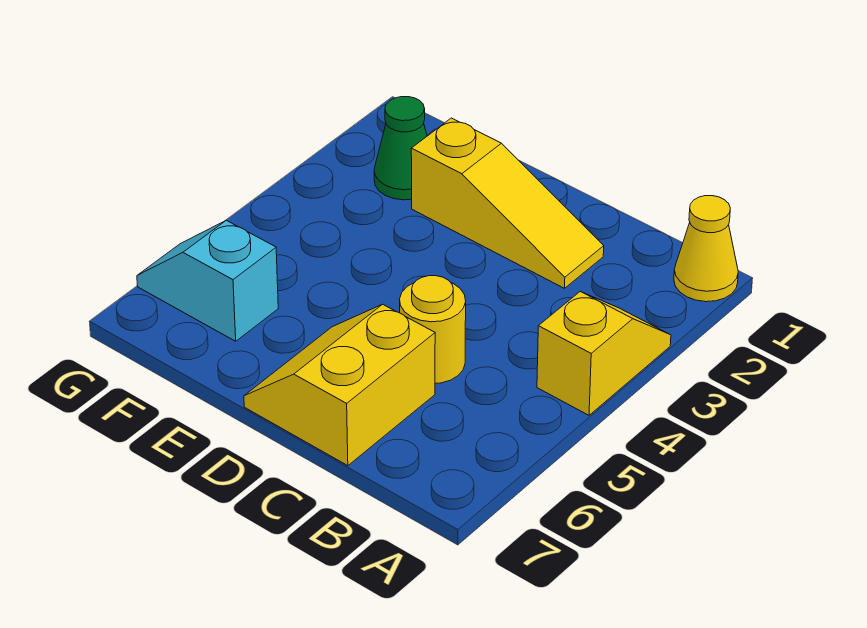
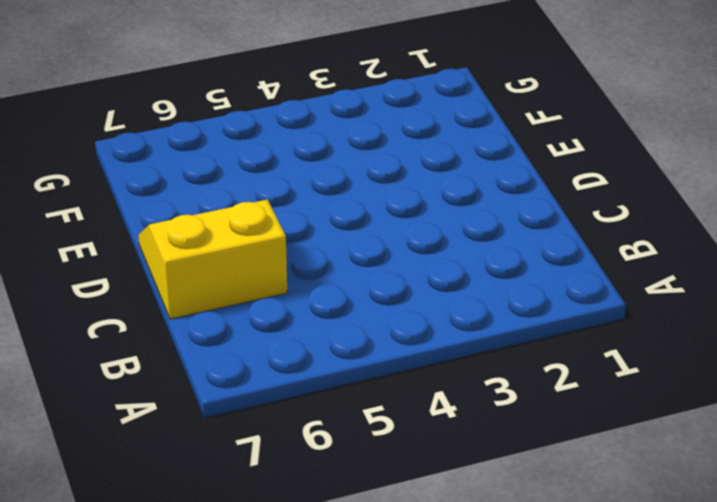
none -> yellow cone A1 level 1
none -> yellow slope A3:A4 level 1 top 4

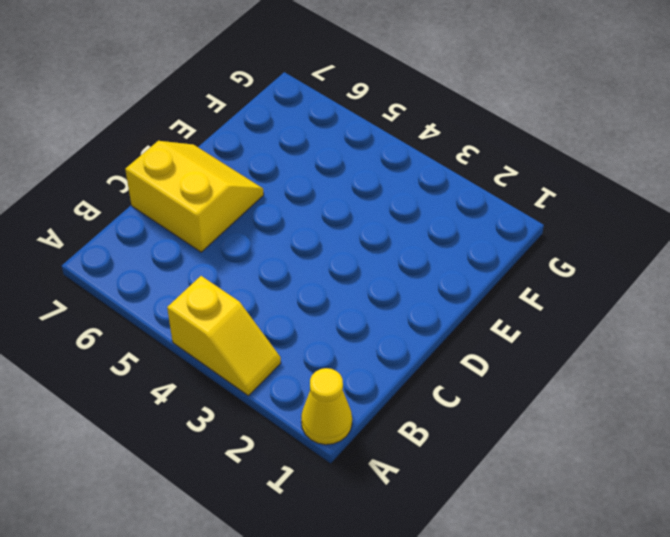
none -> yellow slope C2:E2 level 1 top E
none -> yellow round brick C5 level 1

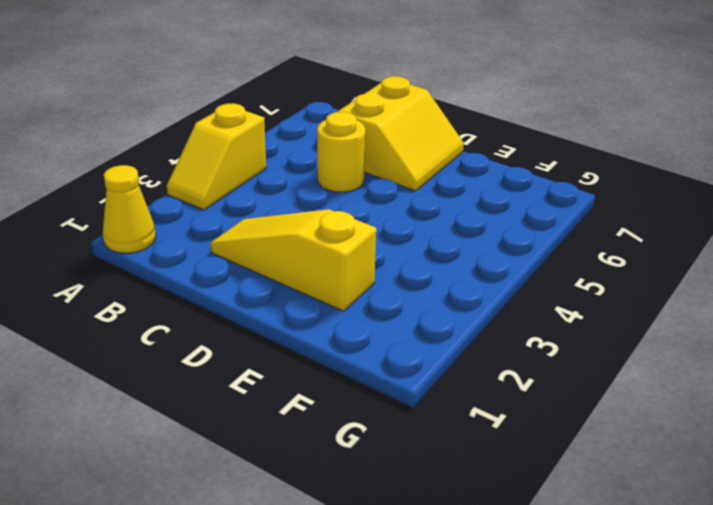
none -> green cone F2 level 1
none -> cyan slope F6:G6 level 1 top F

